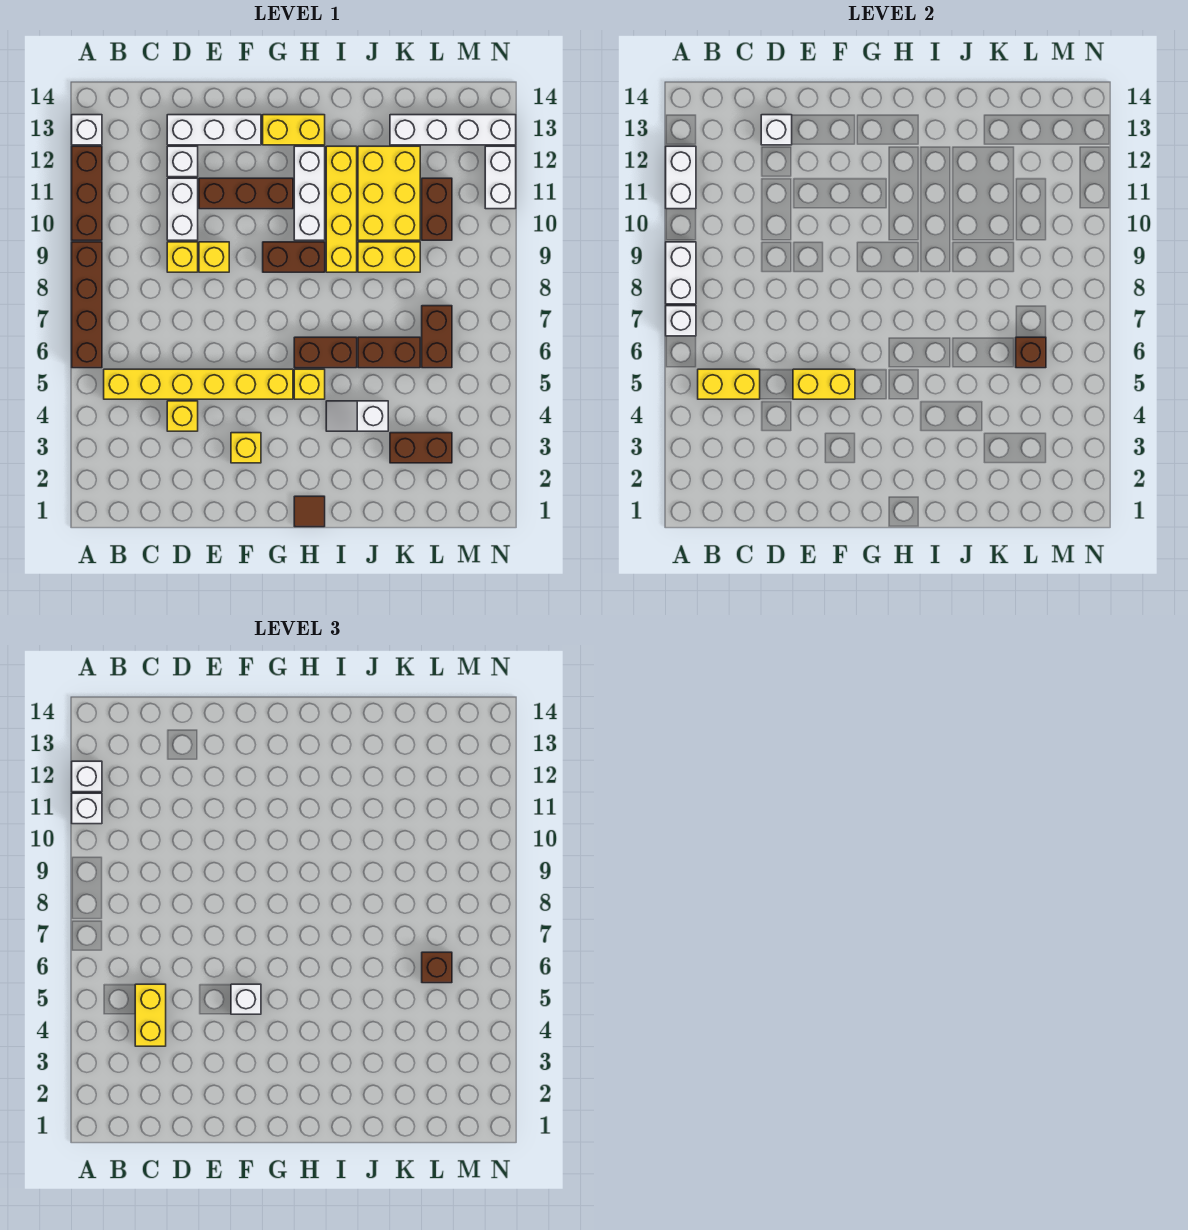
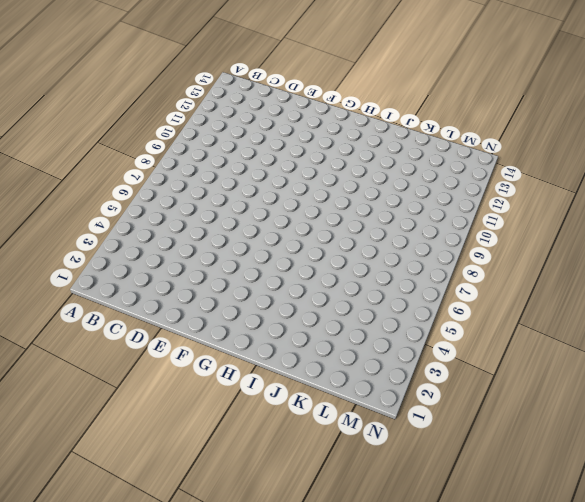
none -> brown brick A6:A9 level 1
none -> brown brick A10:A12 level 1
none -> white brick A13 level 1
none -> yellow brick B5:G5 level 1

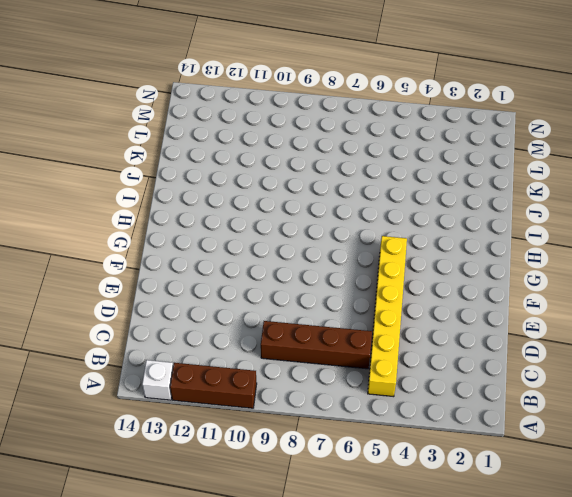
brown brick C6:C9 level 1 -> brown brick A6:A9 level 1
none -> yellow brick D4 level 1
none -> yellow brick D9 level 1
none -> white brick D10:D11 level 1
none -> white brick D12 level 1

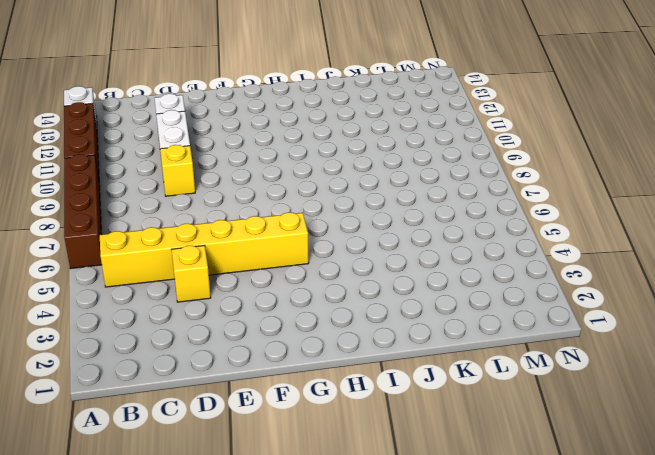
none -> white brick D13:F13 level 1
none -> yellow brick E9 level 1
none -> brown brick E11:G11 level 1
none -> yellow brick F3 level 1

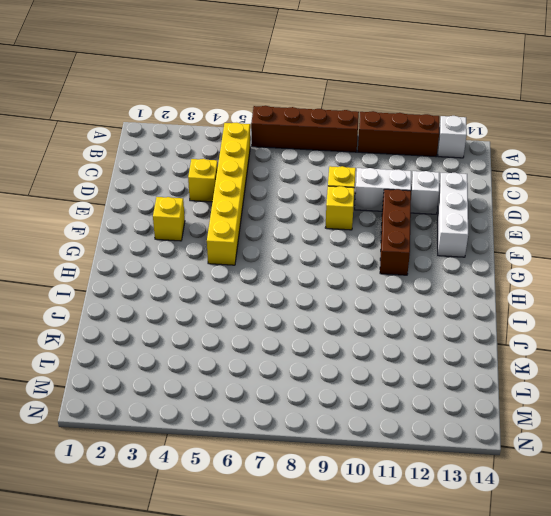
none -> brown brick G9:H9 level 1
none -> yellow brick G13:H13 level 1
none -> brown tile H1 level 1
none -> yellow brick H5 level 1

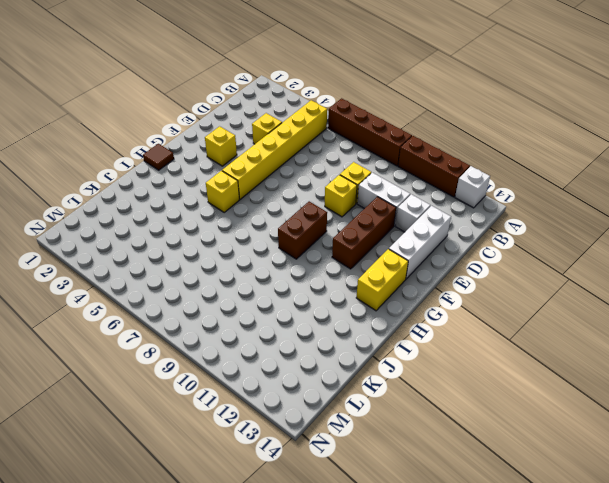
none -> brown brick H6:I6 level 1
none -> white brick H10:H12 level 1
none -> white slope I4:J4 level 1 top J
none -> yellow brick I9:I12 level 1

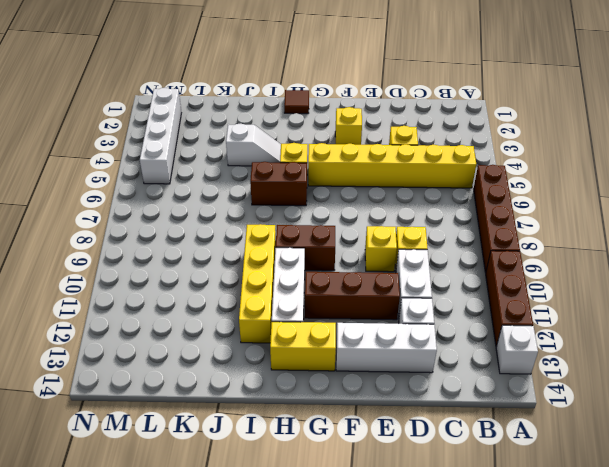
white brick M2:M5 level 1 -> white brick K13:N13 level 1
none -> brown brick J6:K6 level 1
none -> yellow brick J9:K9 level 1
none -> yellow brick J10:K12 level 1
none -> brown brick K3:L3 level 1

